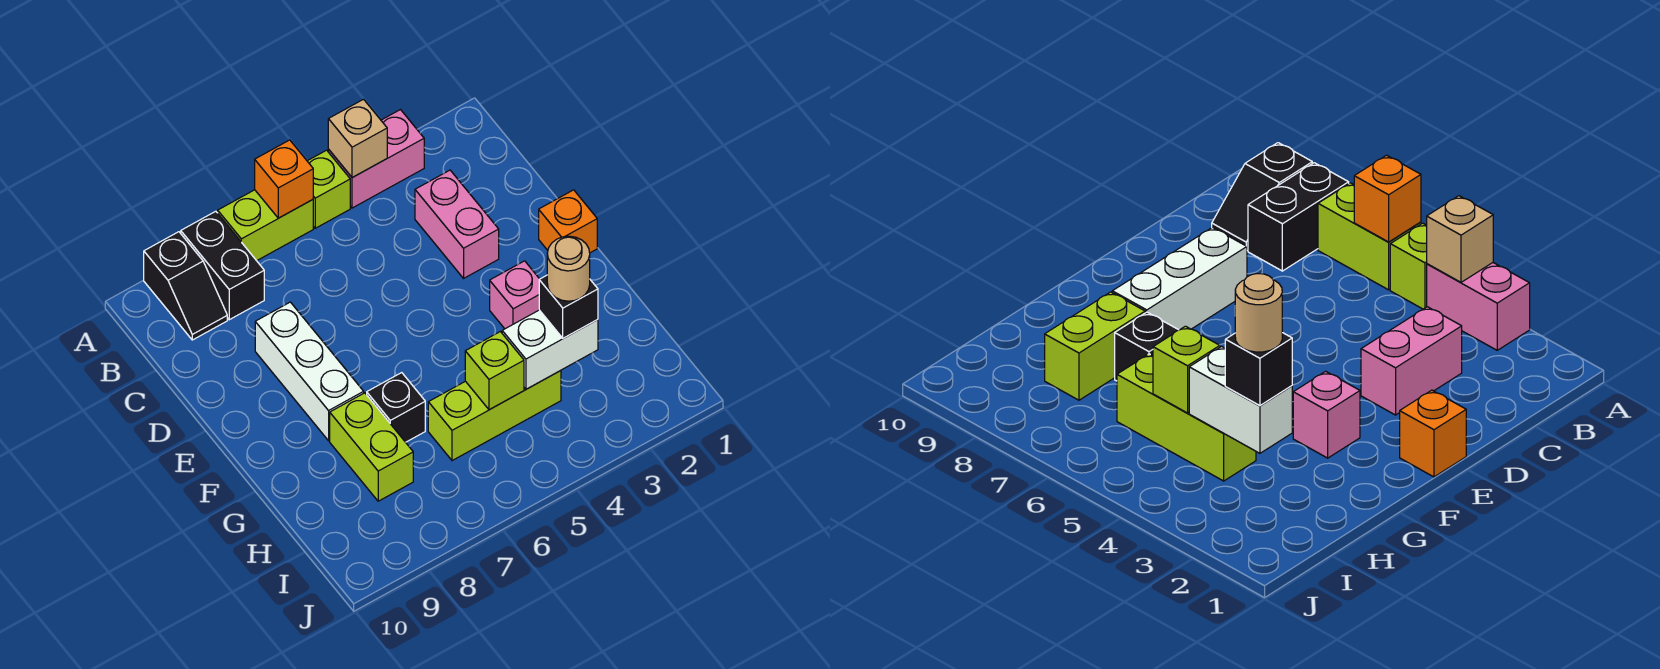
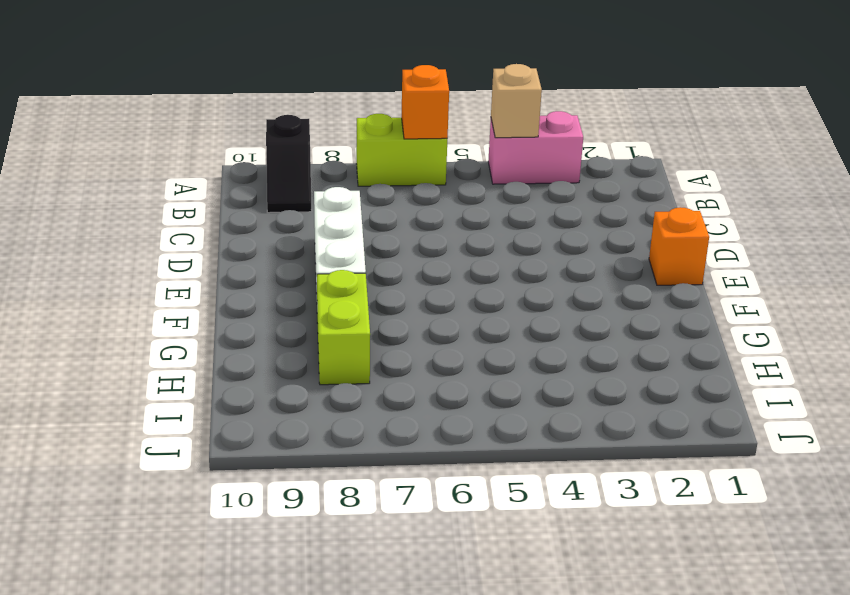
none -> lime brick A5 level 1
none -> black brick A8:B8 level 1
none -> pink brick C3:D3 level 1

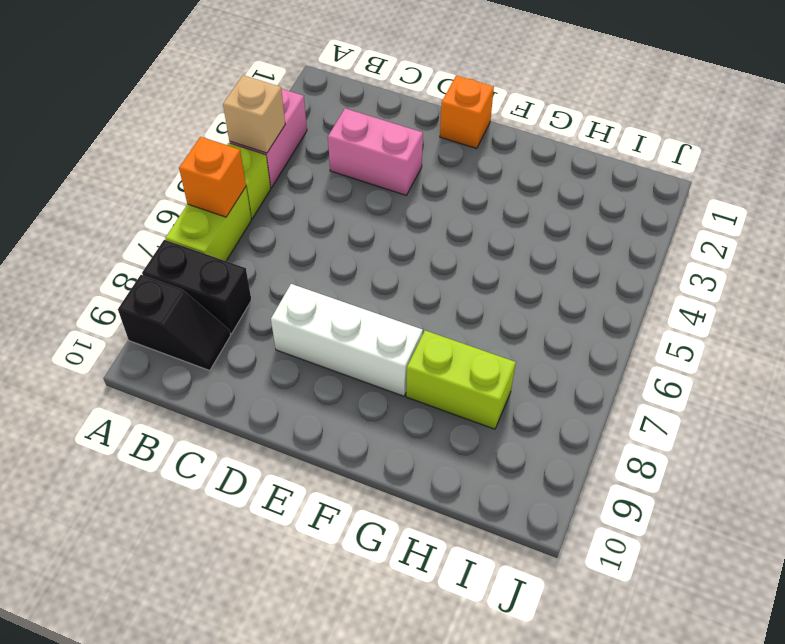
none -> pink brick F3 level 1
none -> black brick G7 level 1
none -> lime brick H4:H6 level 1

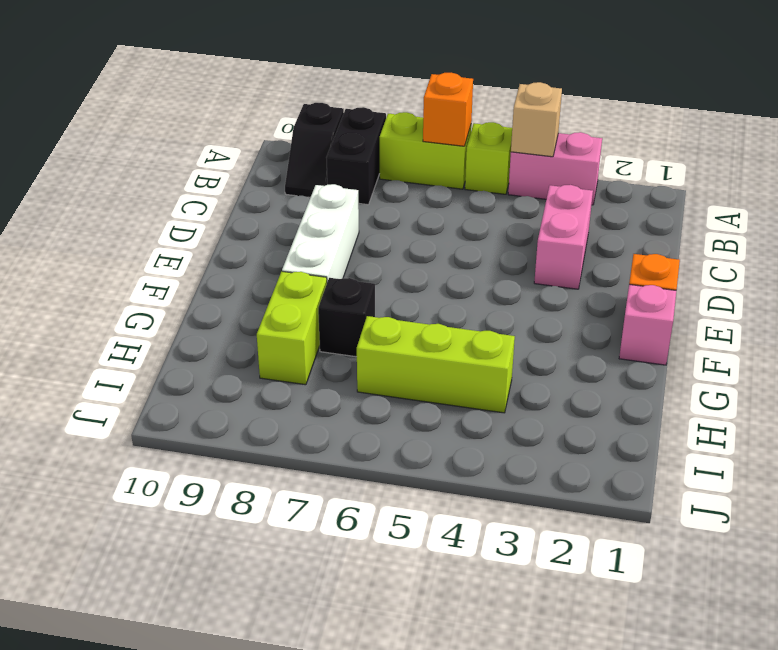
pink brick F1 level 1 -> pink brick F3 level 1
none -> white brick H3:H4 level 2
none -> lime brick H5 level 2
none -> black brick H3 level 3

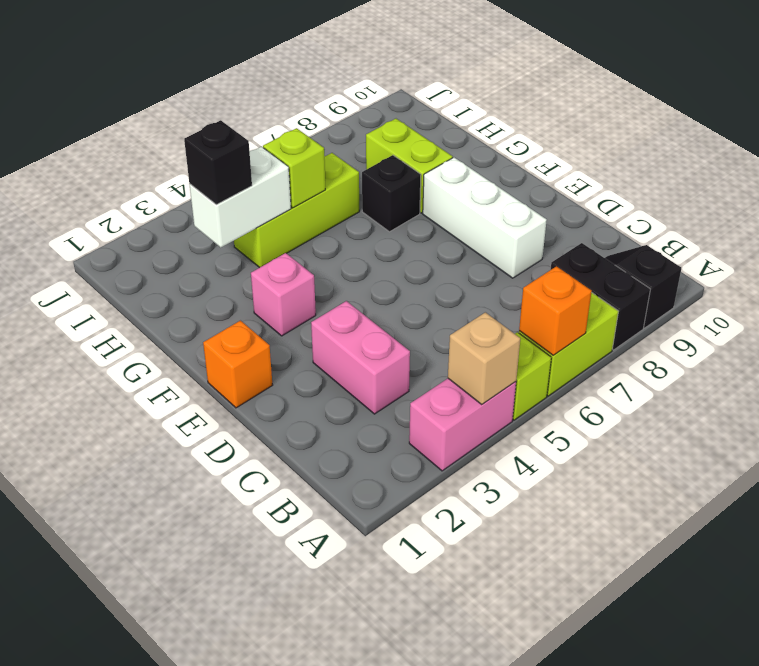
none -> tan round brick H3 level 4

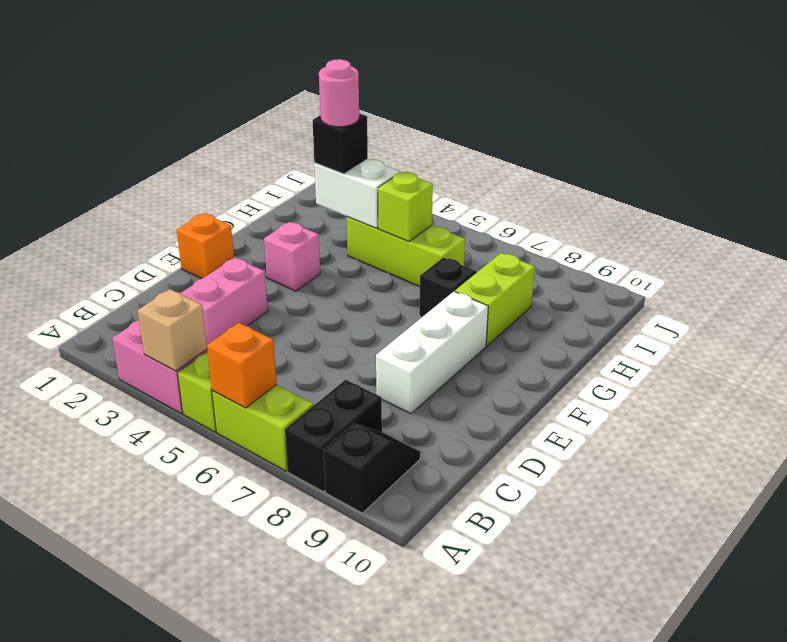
pink round brick H3 level 4 -> tan round brick H3 level 4

